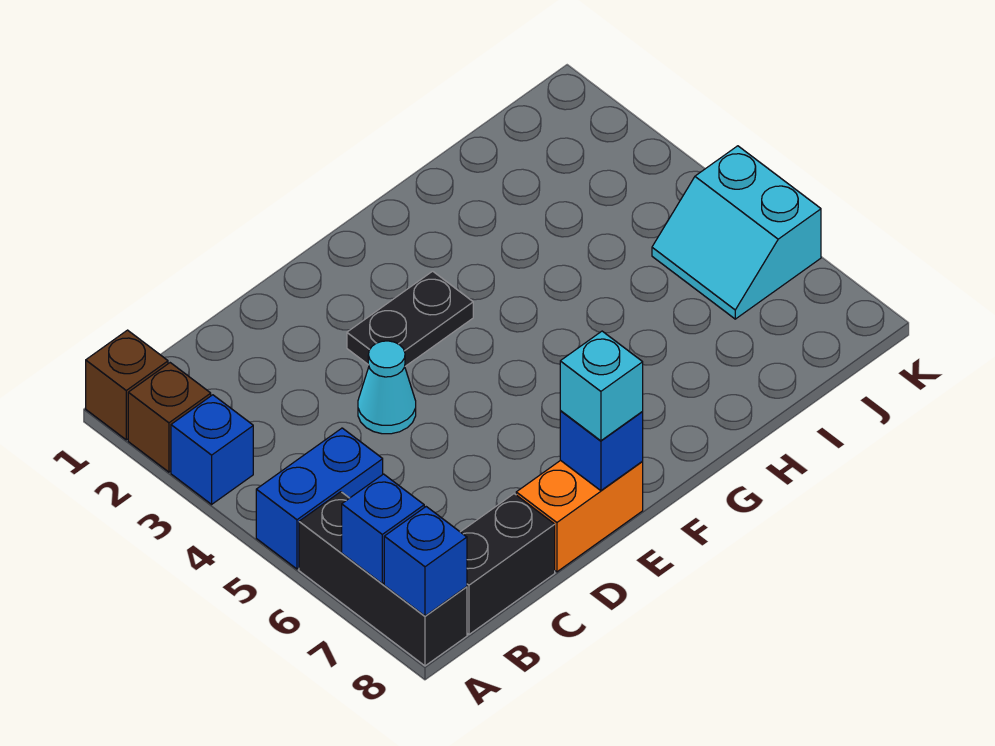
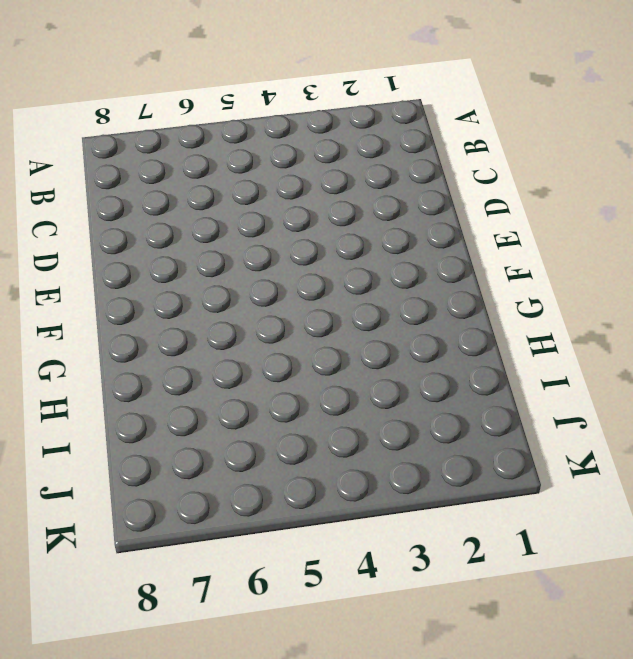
none -> brown brick A1 level 1
none -> brown brick A2 level 1
none -> blue brick A3 level 1

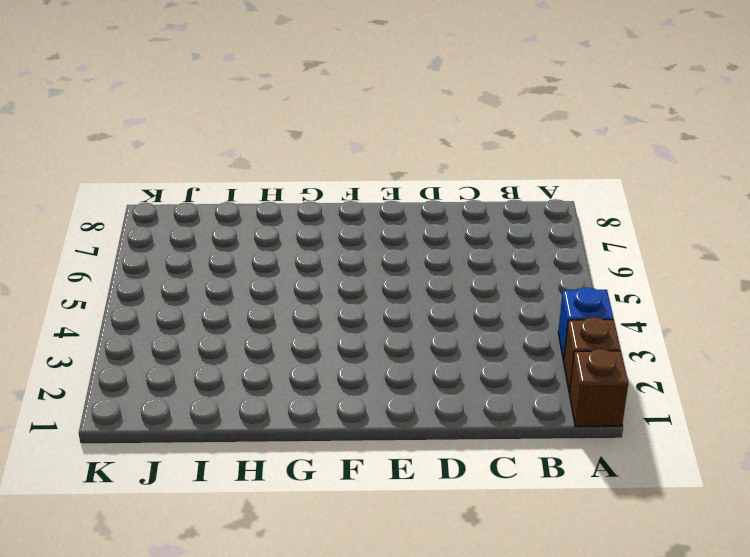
none -> blue brick A5:B5 level 1
none -> black brick A6:A8 level 1
none -> black brick B8:C8 level 1

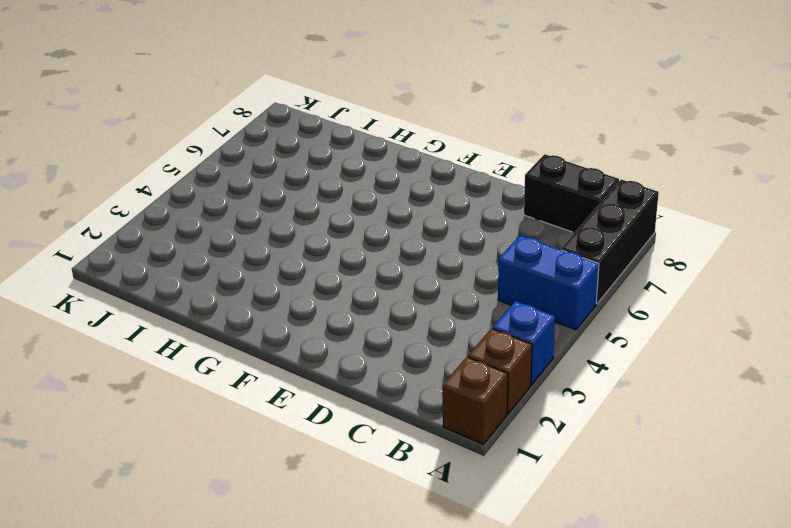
none -> cyan cone D4 level 1
none -> orange brick D8:E8 level 1
none -> black plate E3:F3 level 1

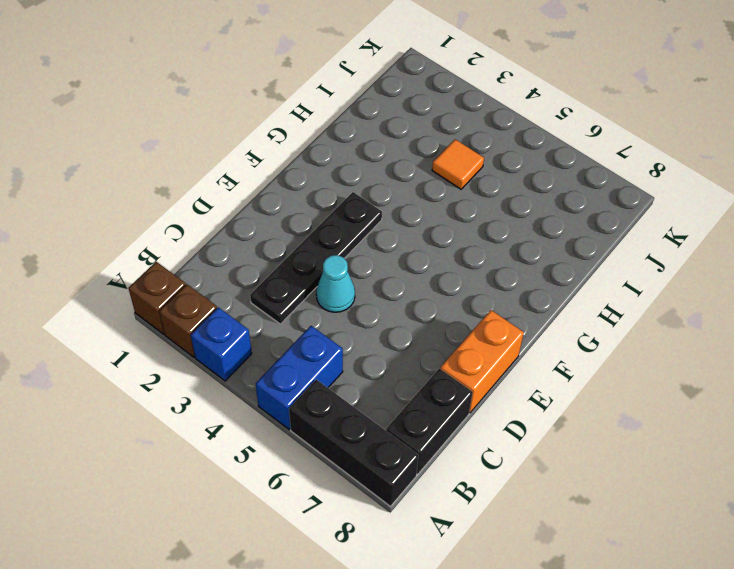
black plate C3:F3 level 1 -> black plate E3:F3 level 1
orange tile I4 level 1 -> none
none -> cyan slope J5:K6 level 1 top K
none -> blue brick A7 level 2
none -> blue brick A8 level 2

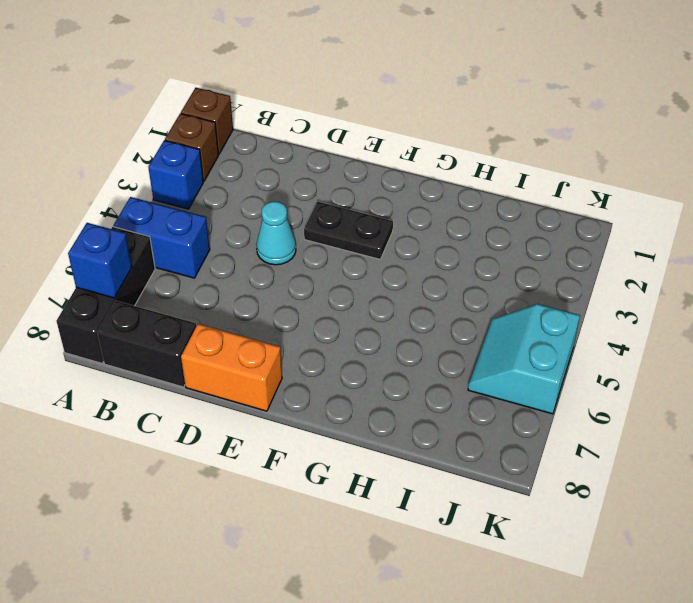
none -> blue brick A8 level 2
none -> blue brick E8 level 2
none -> cyan brick E8 level 3

